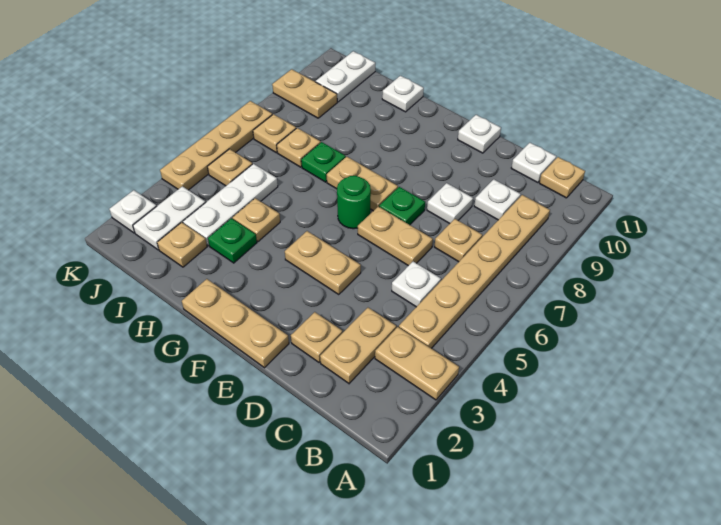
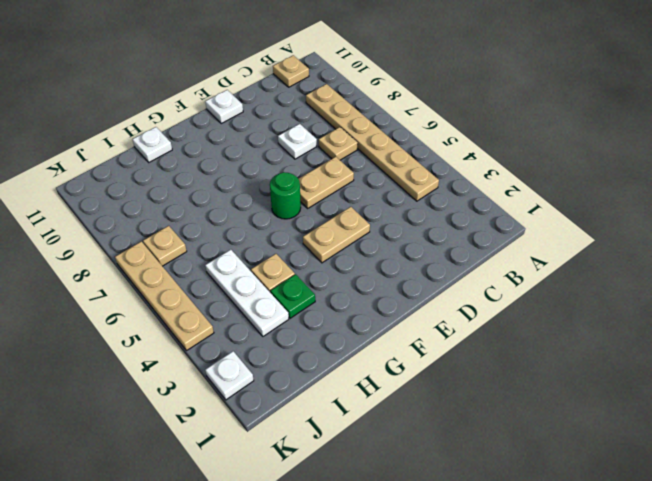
none -> tan plate A3:B3 level 1
none -> tan plate C2:C3 level 1
none -> white plate C5 level 1
none -> white plate C9 level 1

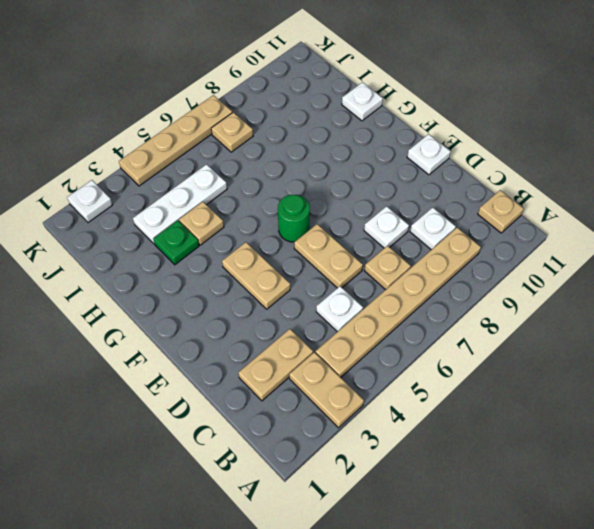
none -> white plate C11 level 1
none -> tan plate D2 level 1
none -> tan plate E1:G1 level 1
none -> green plate E7 level 1

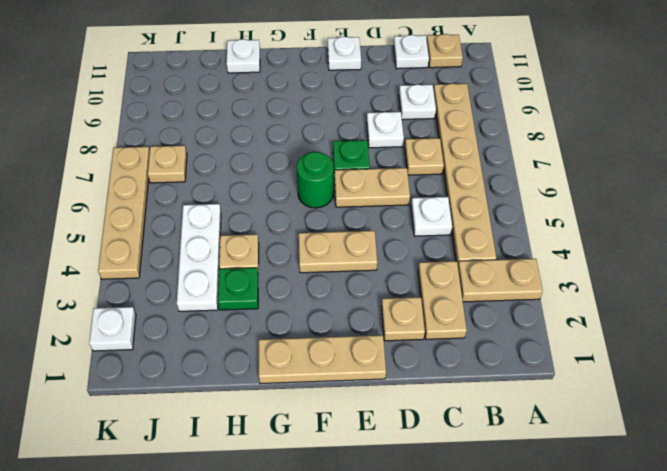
none -> tan plate F7:G7 level 1
none -> green plate H7 level 1
none -> tan plate I2 level 1
none -> tan plate I7 level 1

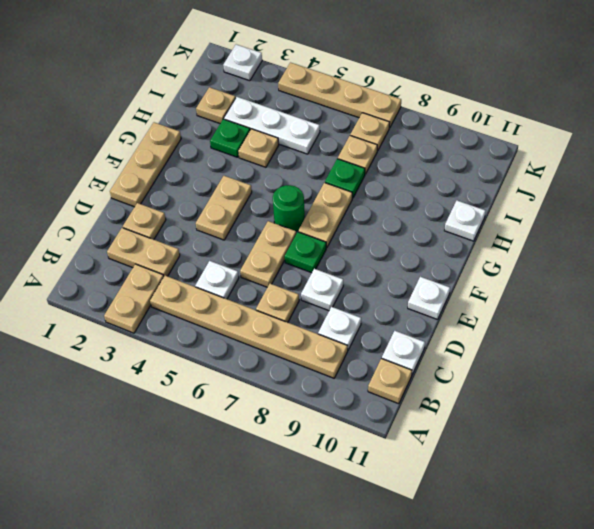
none -> white plate J2:J3 level 1
none -> tan plate J5 level 1
none -> tan plate J9:K9 level 1
none -> white plate J10:J11 level 1

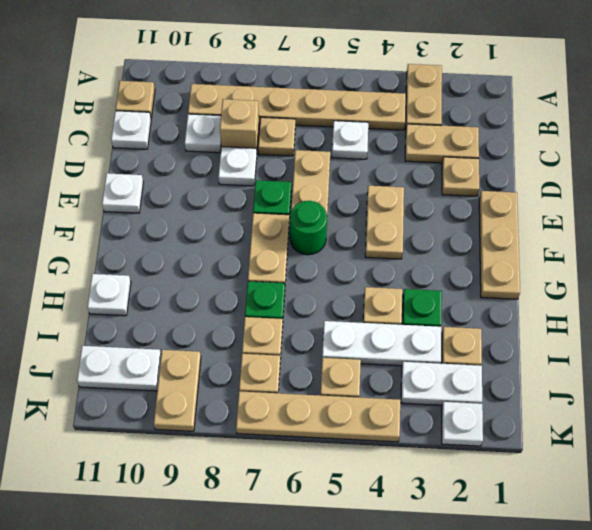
tan brick C8 level 1 -> none

